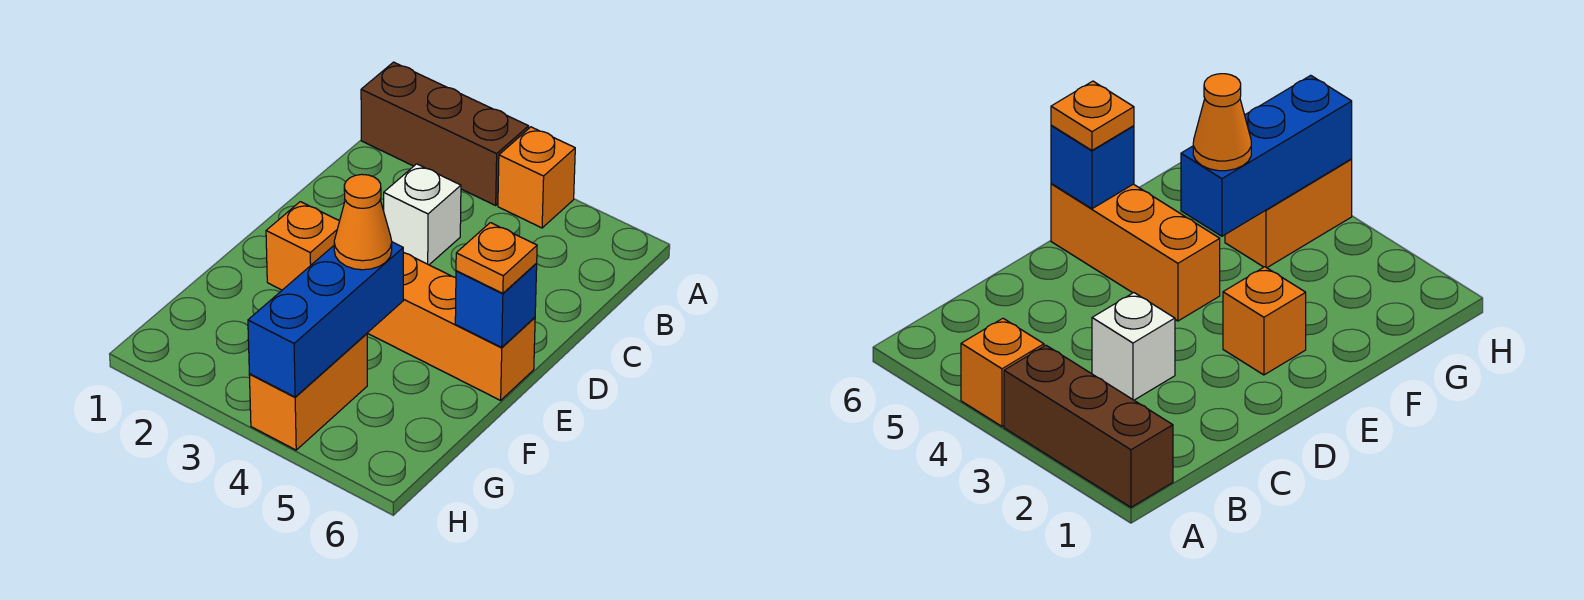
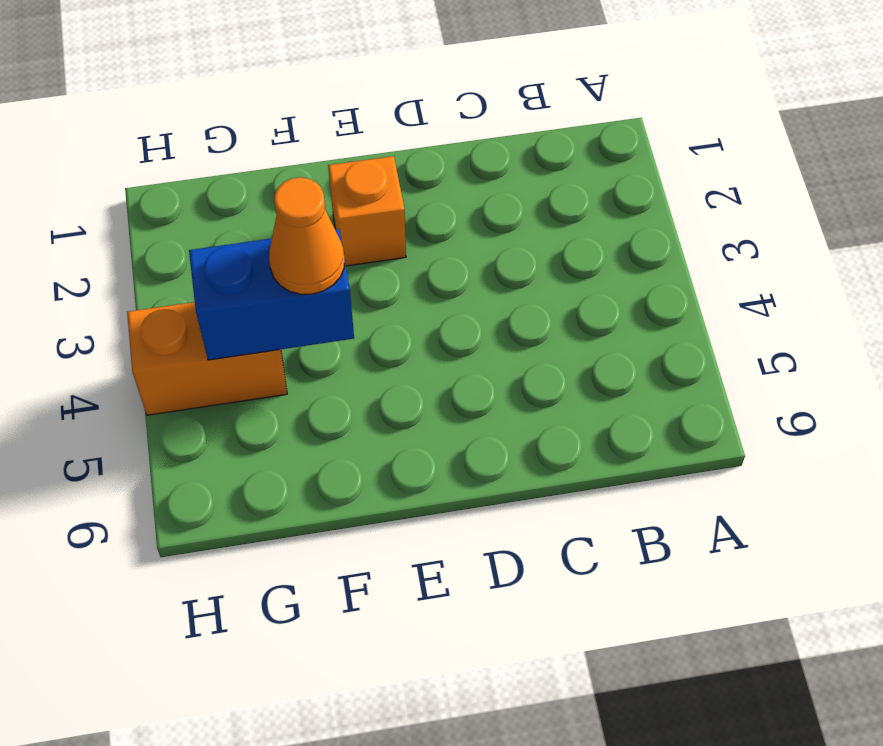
blue brick F4:G4 level 2 -> blue brick F4:H4 level 2
none -> brown brick A1:A3 level 1
none -> orange brick A4 level 1

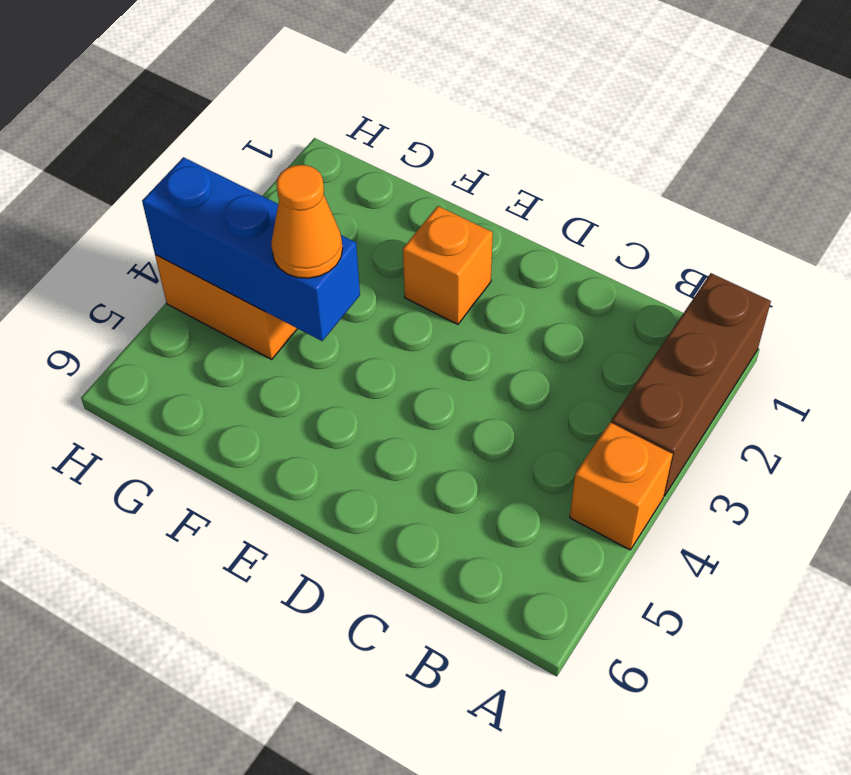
none -> white brick C3 level 1
none -> orange brick E4:E6 level 1

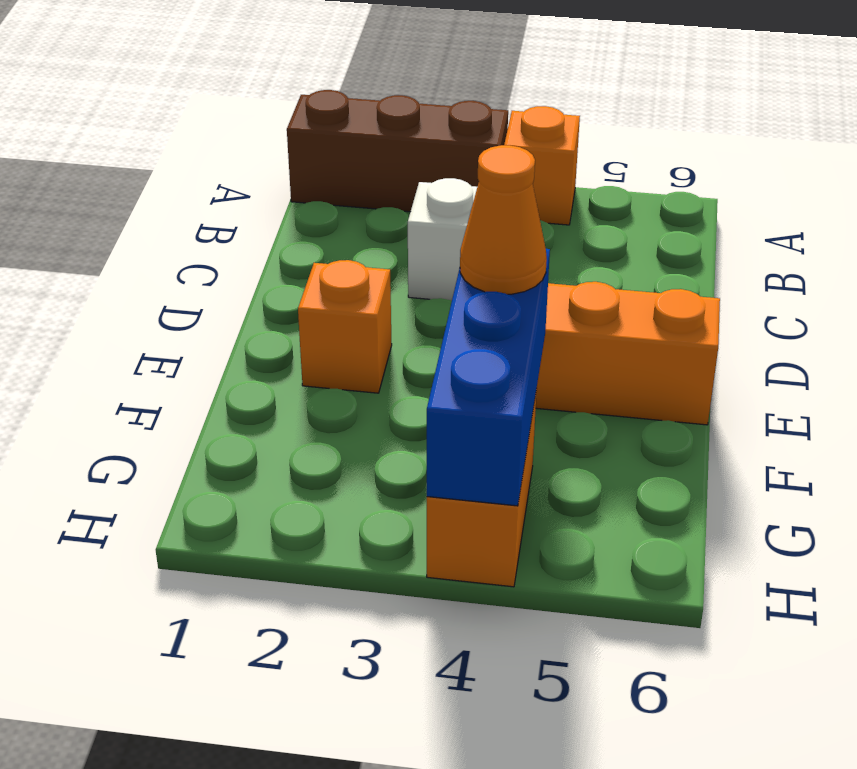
none -> blue brick E6 level 2
none -> orange plate E6 level 3

